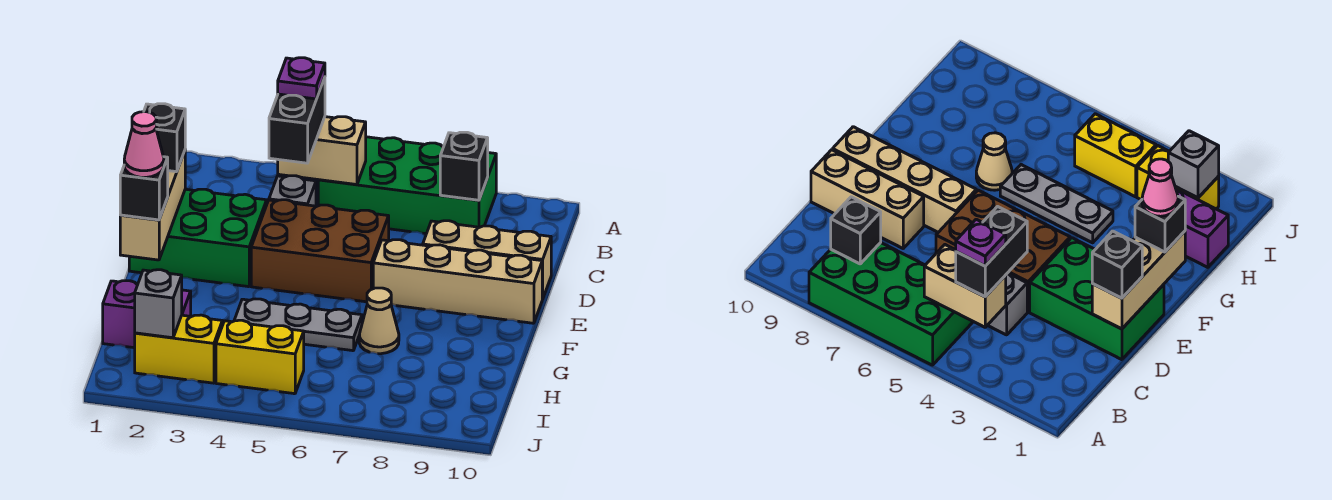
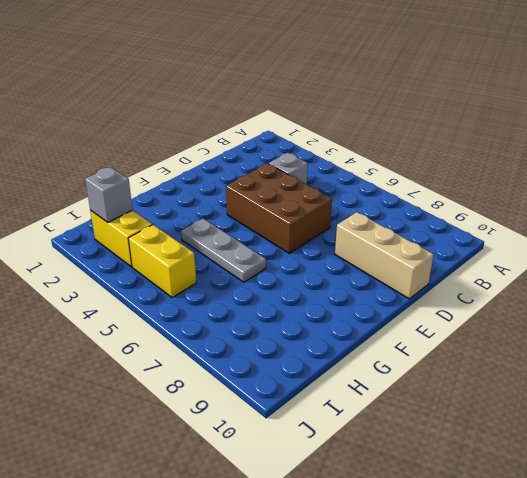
none -> green brick A5:B8 level 1
none -> green brick D1:E3 level 1
none -> tan brick E7:E10 level 1

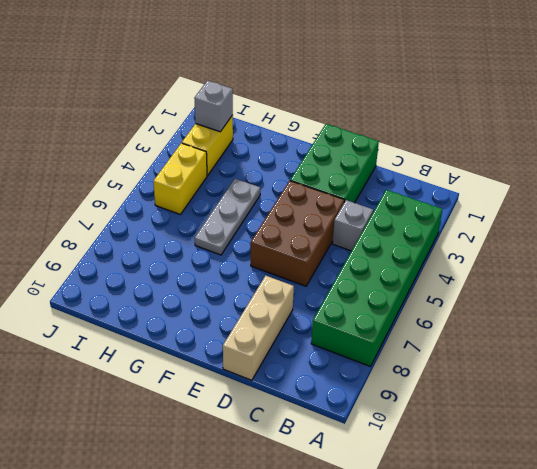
green brick A3:B8 level 1 -> green brick A5:B8 level 1
none -> tan brick E7:E10 level 1
none -> tan cone G7 level 1
none -> purple brick H1:H2 level 1

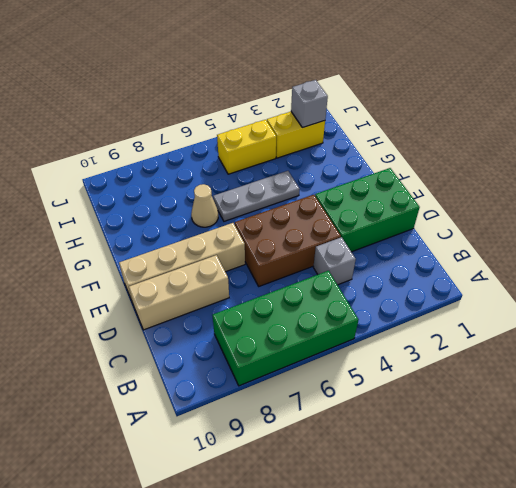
none -> purple brick H1:H2 level 1
none -> tan brick B4:B5 level 2
none -> black brick B8 level 2

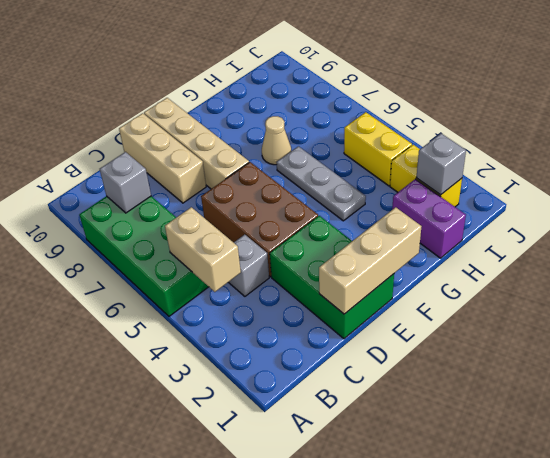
grey brick B8 level 2 -> black brick B8 level 2
none -> black brick B4:C4 level 3
none -> black brick D1 level 3
none -> black brick F1 level 3

